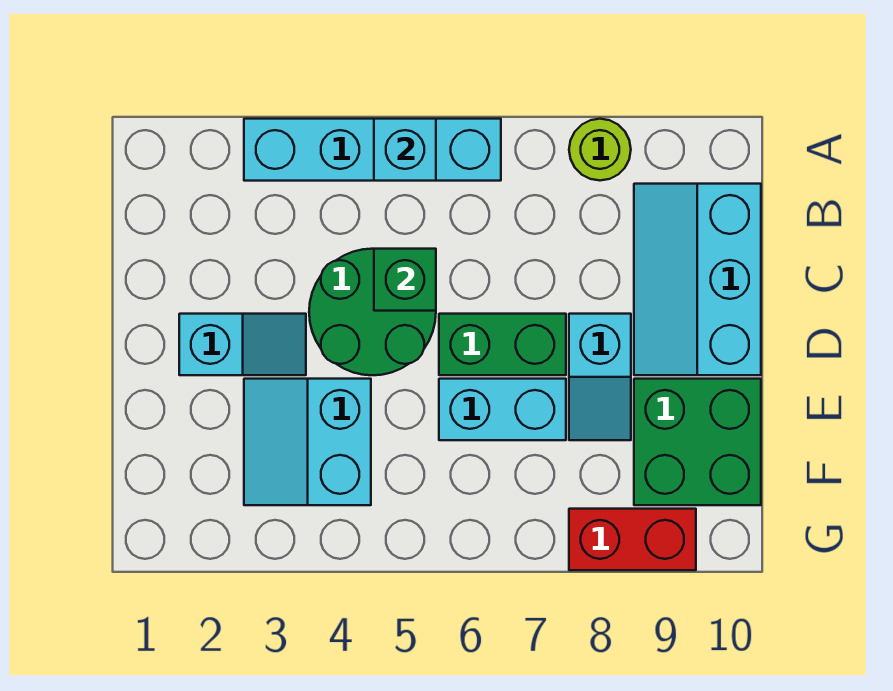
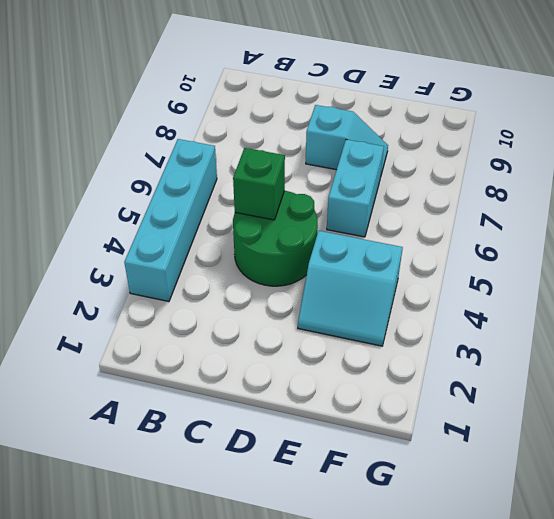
none -> lime round brick A8 level 1
none -> cyan slope B9:D10 level 1 top 10
none -> cyan slope D2:D3 level 1 top 2

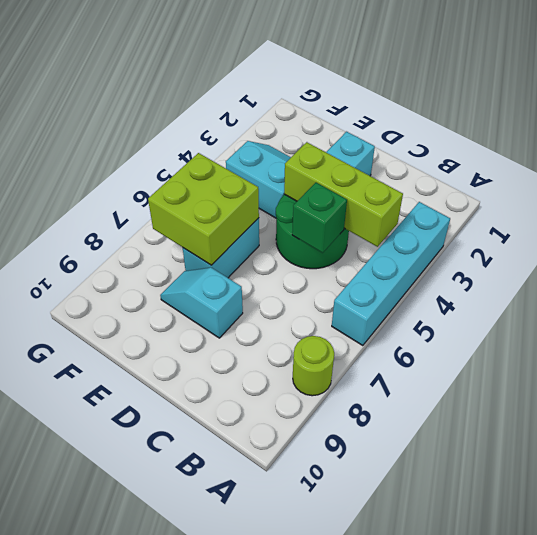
lime brick B4:D4 level 2 -> none
lime brick E6:F7 level 2 -> none
none -> cyan slope B9:D10 level 1 top 10
none -> green brick D6:D7 level 1
none -> green brick E9:F10 level 1

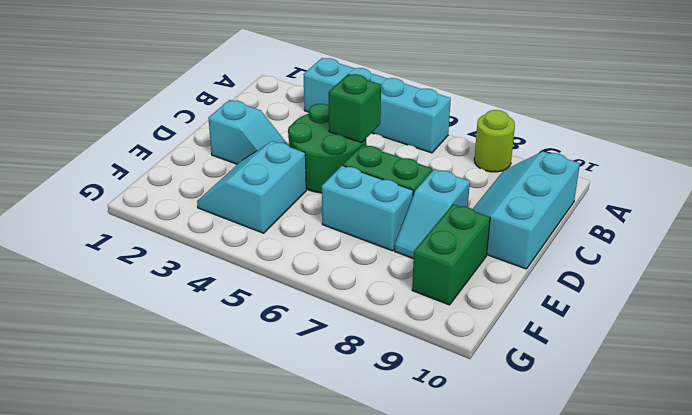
green brick E9:F9 level 1 -> green brick E9:F10 level 1
none -> red brick G8:G9 level 1
none -> cyan brick A5 level 2

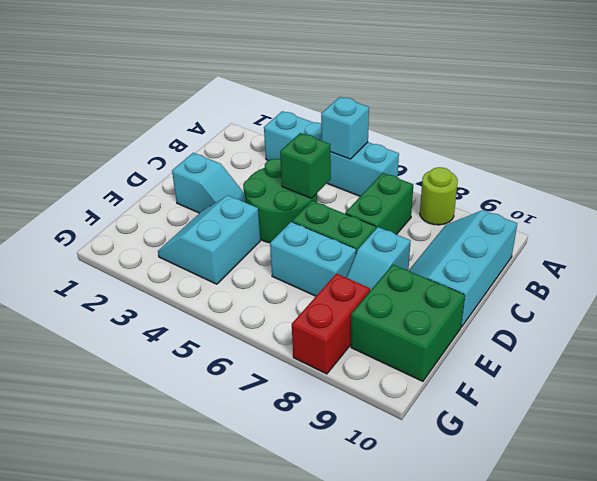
green brick B7:C7 level 1 -> none
red brick F8:G8 level 1 -> red brick G8:G9 level 1

